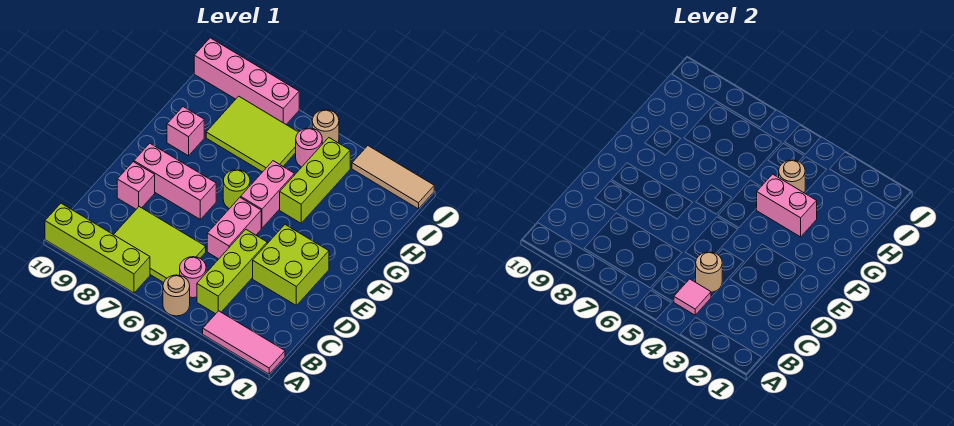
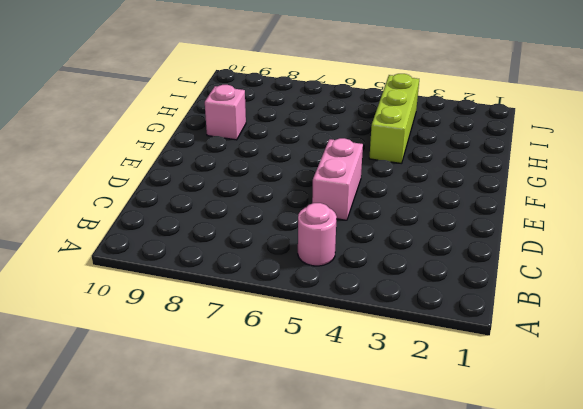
none -> pink tile A1:A3 level 1
none -> tan round brick A5 level 1
none -> lime brick A7:A10 level 1

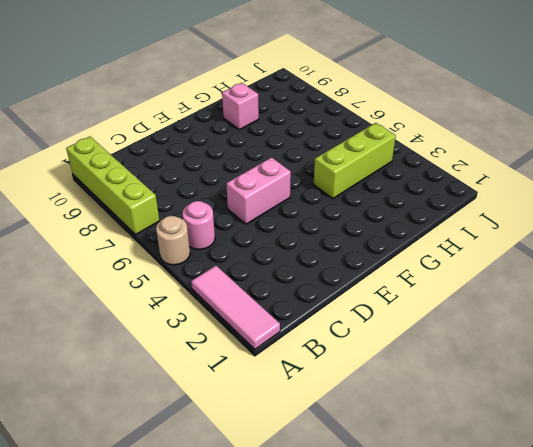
none -> lime brick B4:D4 level 1
none -> lime tile B6:C8 level 1
none -> lime brick D2:E3 level 1

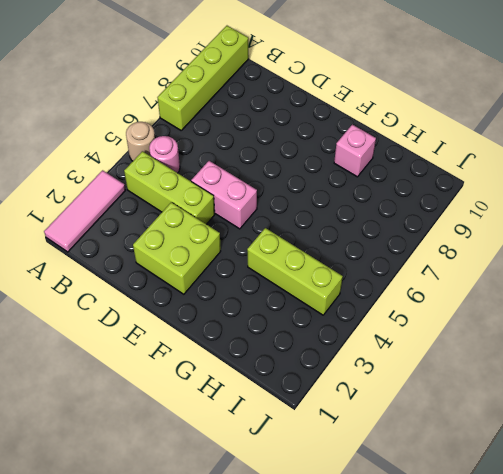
none -> lime tile B6:C8 level 1
none -> pink brick D9 level 1
none -> pink brick E7:E9 level 1

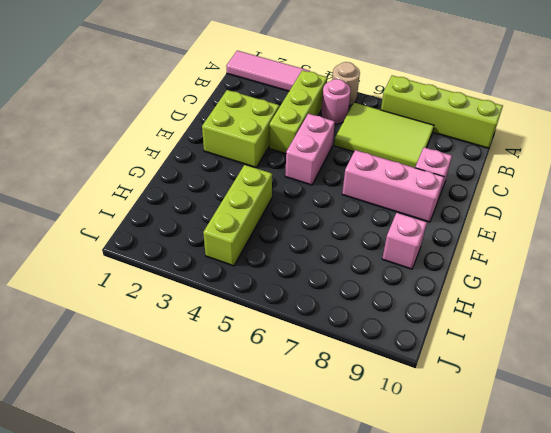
none -> pink brick F5:G5 level 1
none -> lime round brick F6 level 1
none -> lime tile H6:I8 level 1

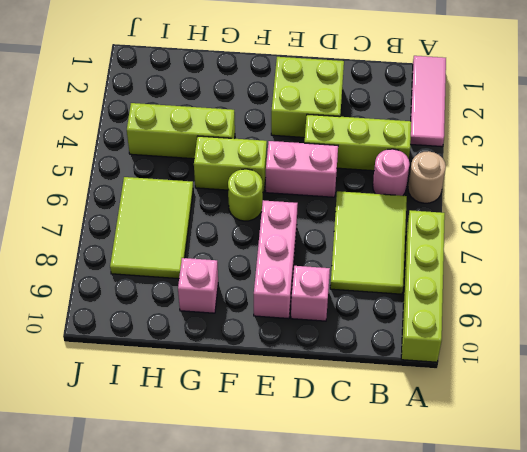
lime brick F5:G5 level 1 -> pink brick F5:G5 level 1
none -> pink round brick I5 level 1
none -> tan tile J1:J3 level 1
none -> tan round brick J5 level 1

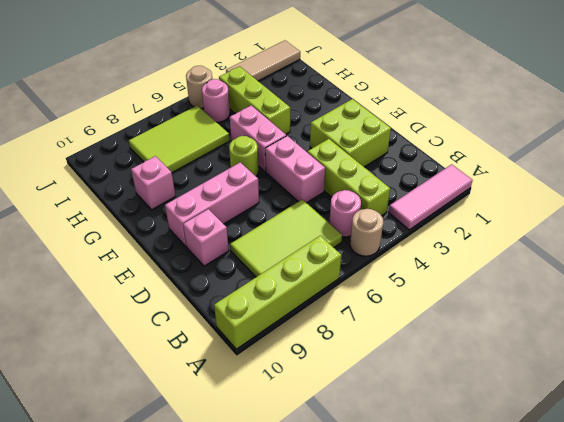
none -> pink brick J7:J10 level 1
none -> pink tile B4 level 2
none -> tan round brick C4 level 2

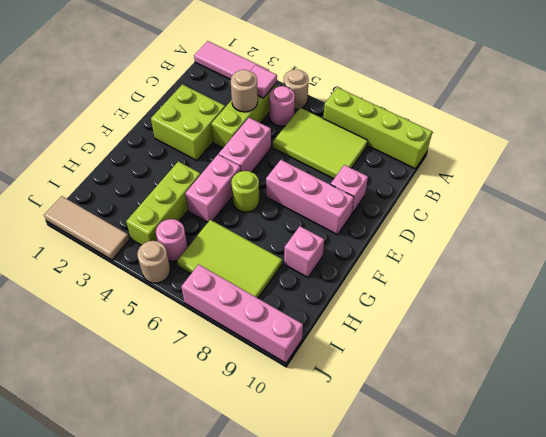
none -> pink brick G3:G4 level 2
none -> tan round brick H4 level 2

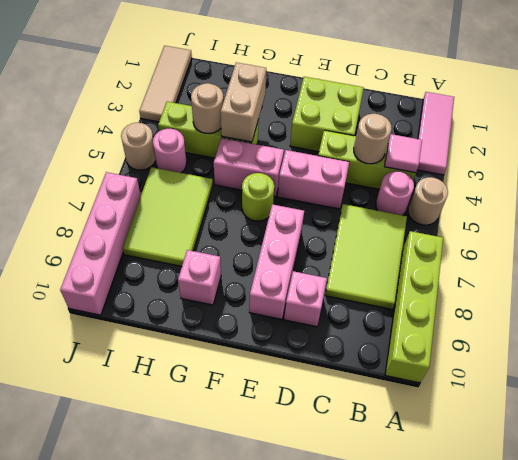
tan brick G3:G4 level 2 -> pink brick G3:G4 level 2

